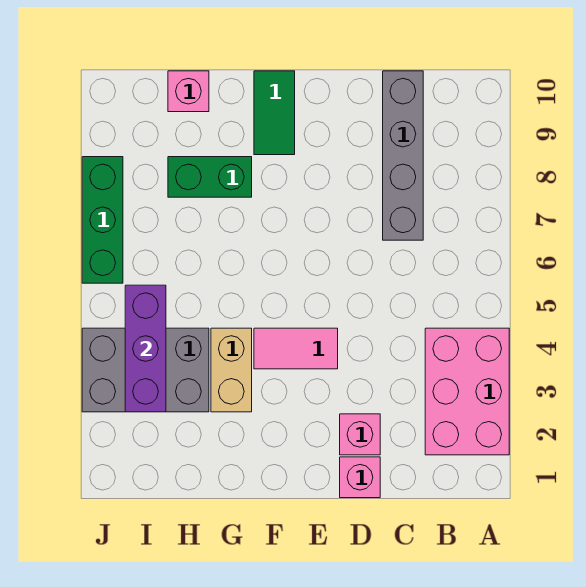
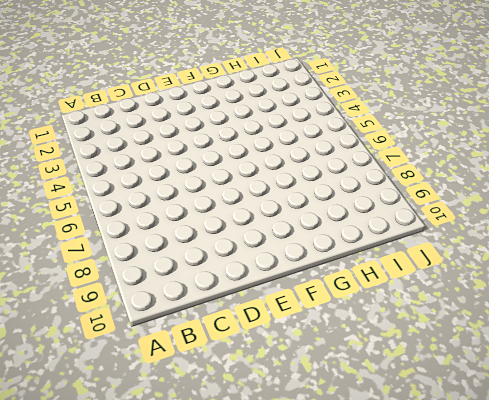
none -> pink brick A2:B4 level 1
none -> grey brick C7:C10 level 1
none -> pink brick D1 level 1

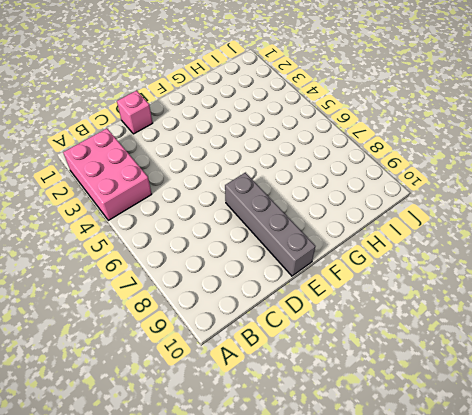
grey brick E7:E10 level 1 -> grey brick C7:C10 level 1
none -> pink brick D2 level 1
none -> pink tile E4:F4 level 1
none -> green tile F9:F10 level 1

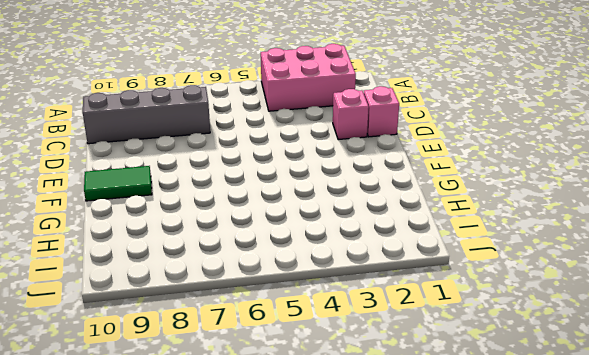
none -> pink tile E4:F4 level 1
none -> tan brick G3:G4 level 1
none -> green brick G8:H8 level 1

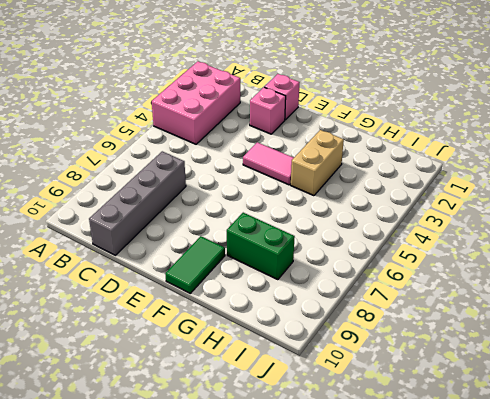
none -> grey brick H3:J4 level 1
none -> pink brick H10 level 1
none -> green brick J6:J8 level 1

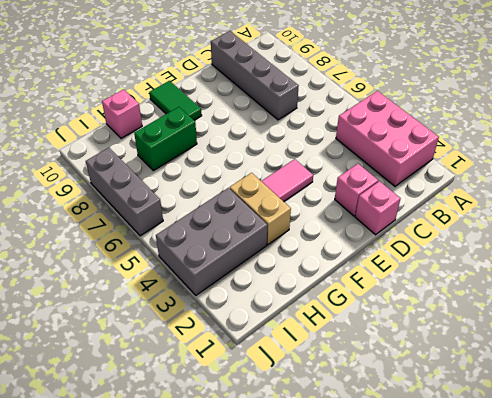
grey brick J6:J8 level 1 -> green brick J6:J8 level 1
none -> purple brick I3:I5 level 2

